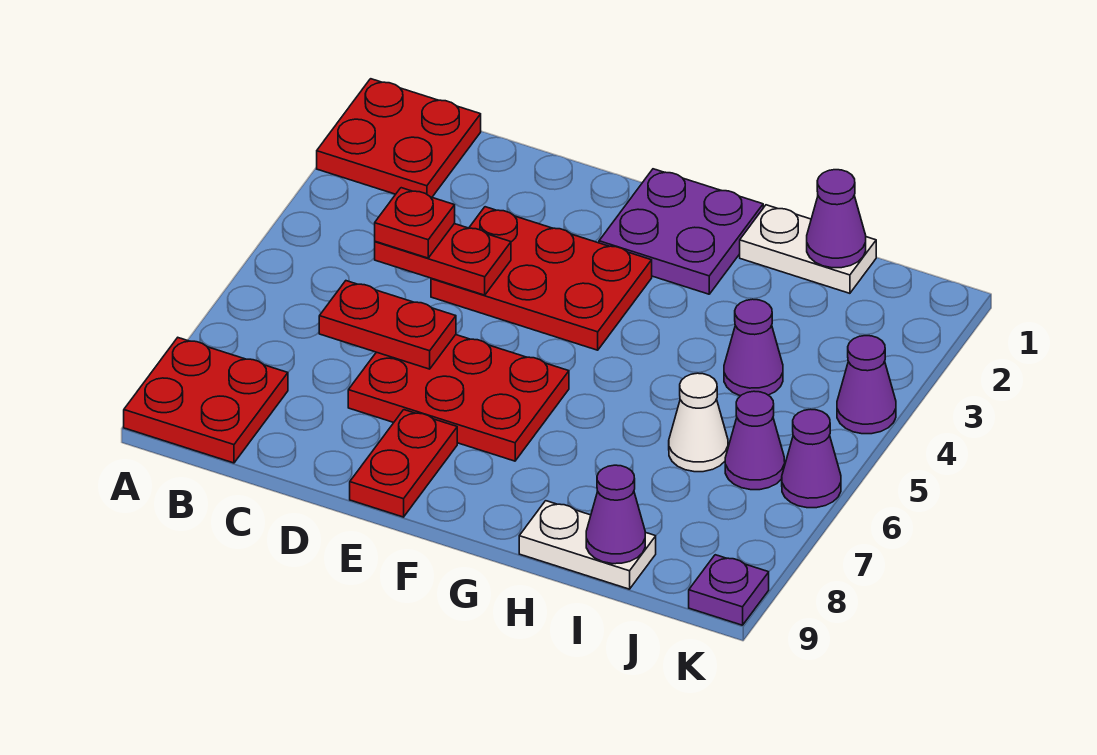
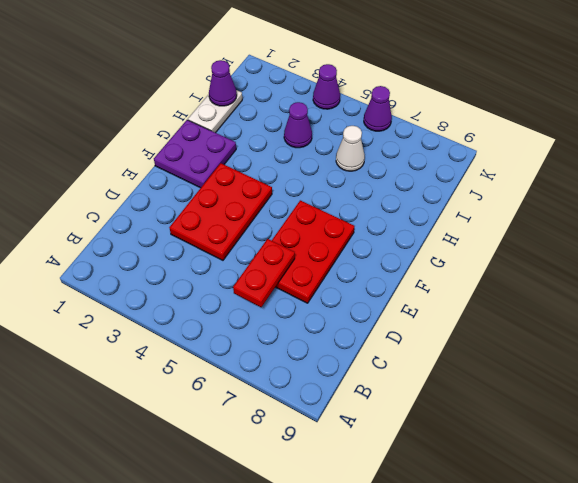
none -> red plate A1:B2 level 1
none -> red plate A8:B9 level 1
none -> red plate E8:E9 level 1

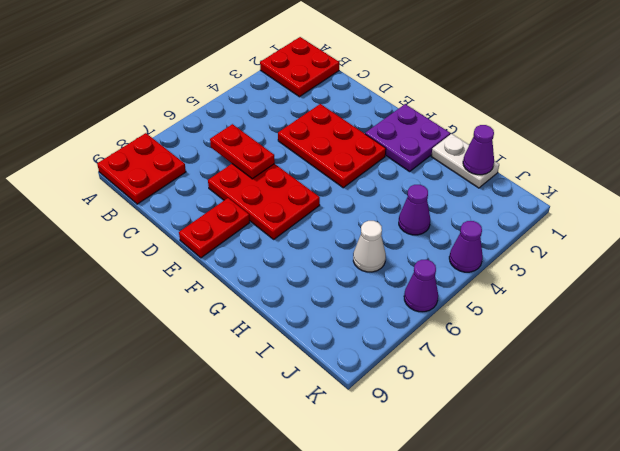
none -> white plate H9:I9 level 1
none -> purple cone J6 level 1
none -> purple plate K9 level 1

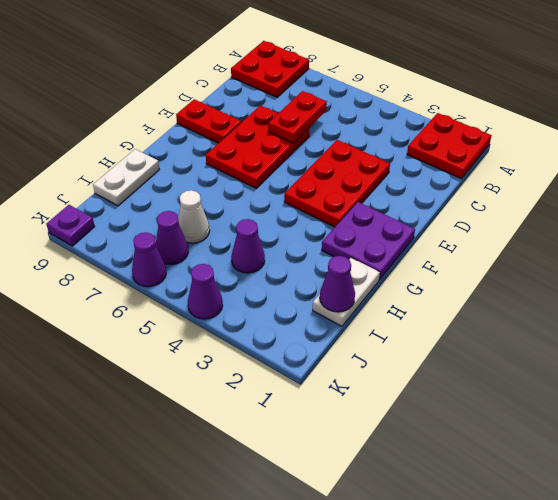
none -> red plate C4:D4 level 2
none -> purple cone I9 level 2
none -> red plate C4 level 3

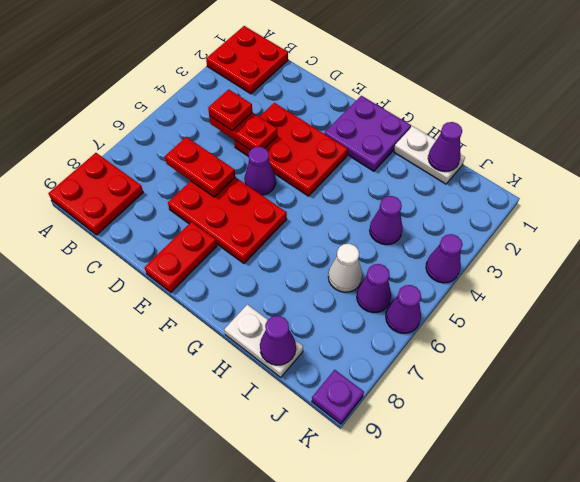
purple cone E5 level 1 -> none

